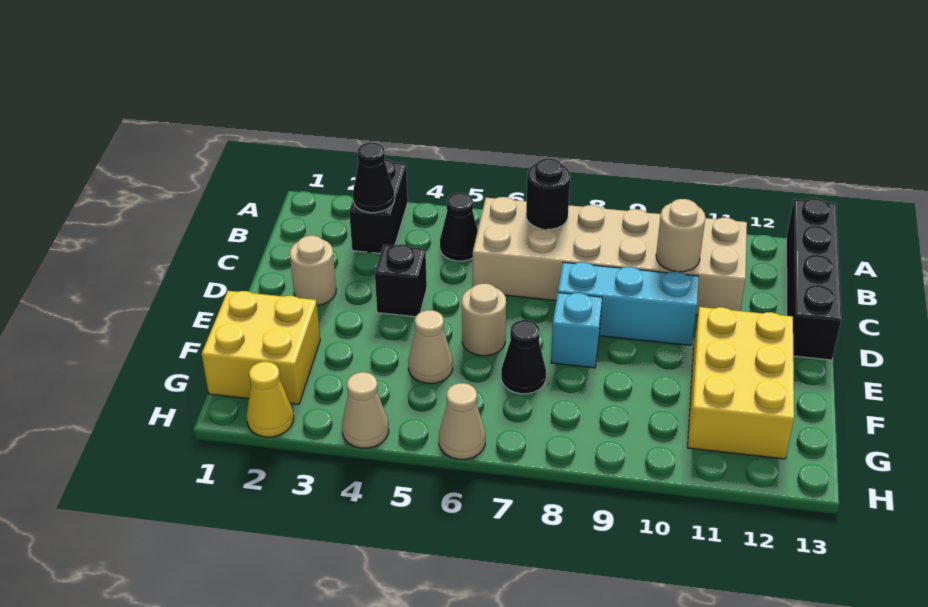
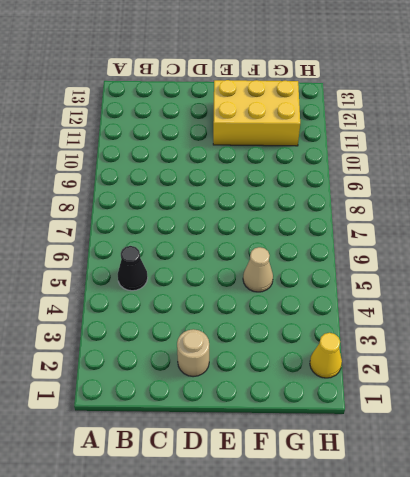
none -> black brick A3:B3 level 1
none -> black brick A13:D13 level 1
none -> tan brick B6:C11 level 1

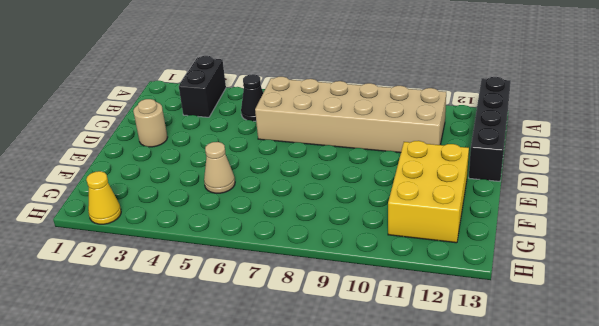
none -> black brick D4 level 1
none -> cyan brick D8:D10 level 1
none -> tan round brick E6 level 1

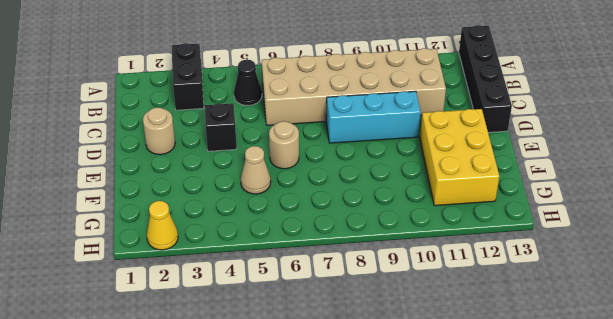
none -> cyan brick E8 level 1
none -> yellow brick F1:G2 level 1
none -> black cone F7 level 1

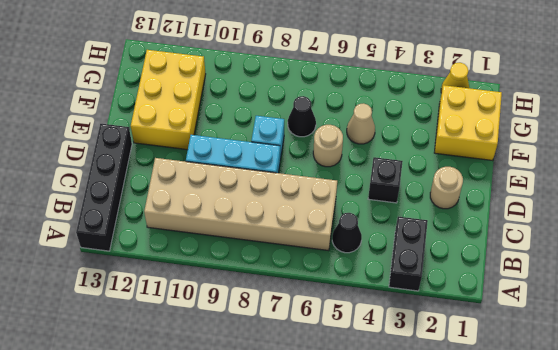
none -> tan cone H4 level 1
none -> tan cone H6 level 1
none -> black cone B3 level 2

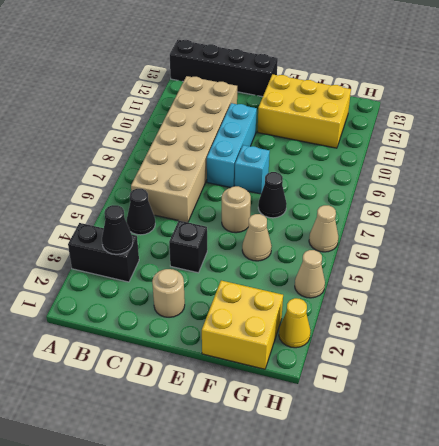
none -> black round brick B7 level 2
none -> tan round brick C10 level 2

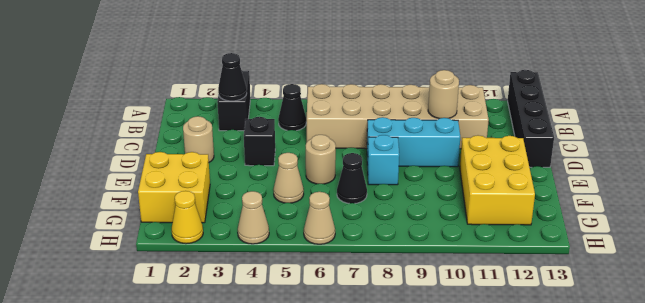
none -> black round brick B7 level 2

